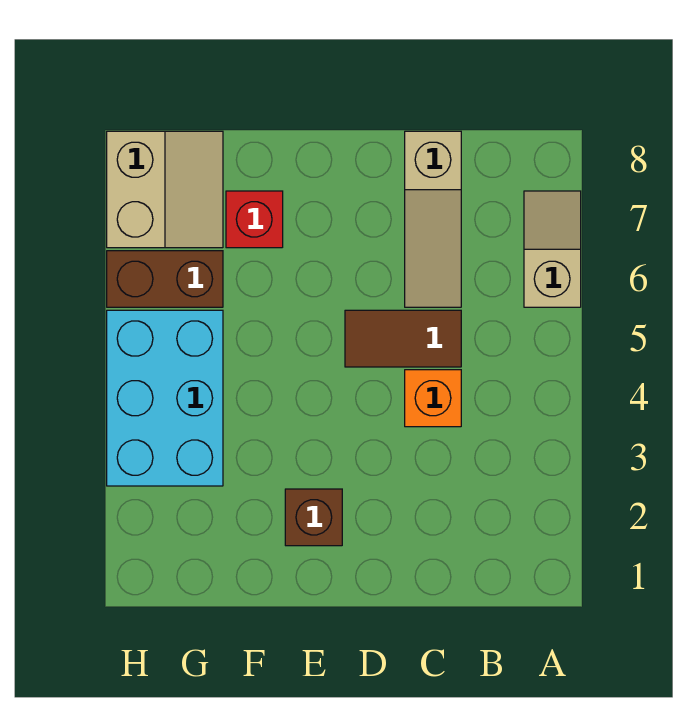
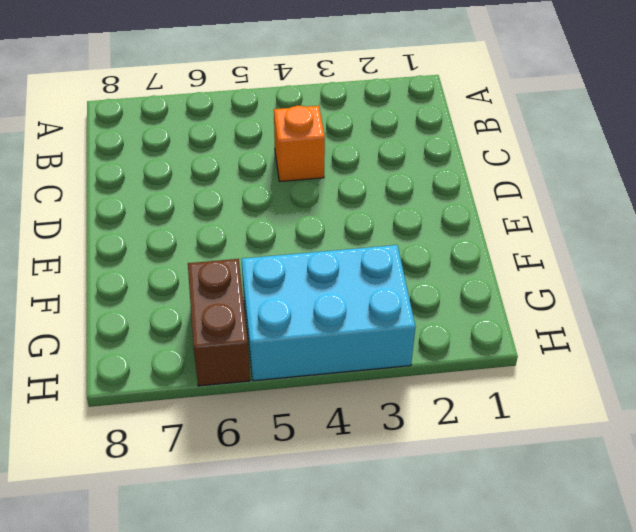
none -> tan slope A6:A7 level 1 top 6
none -> brown tile C5:D5 level 1

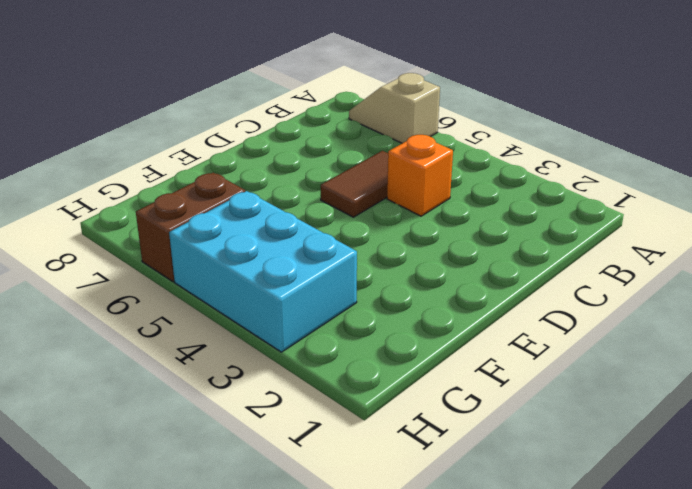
none -> tan slope C6:C8 level 1 top 8
none -> brown brick E2 level 1

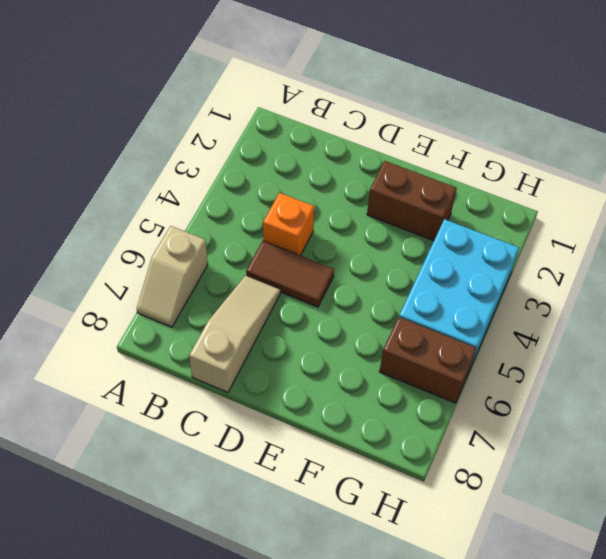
brown brick E2:F2 level 1 -> brown brick E2 level 1
none -> red brick F7 level 1
none -> tan slope G7:H8 level 1 top H

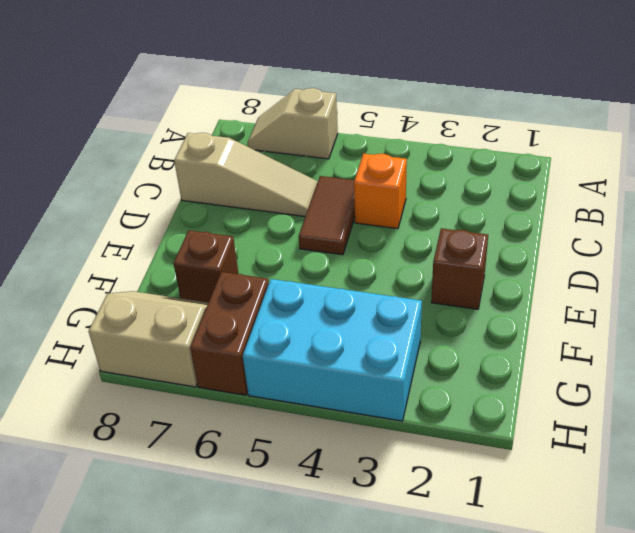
brown brick F7 level 1 -> red brick F7 level 1

